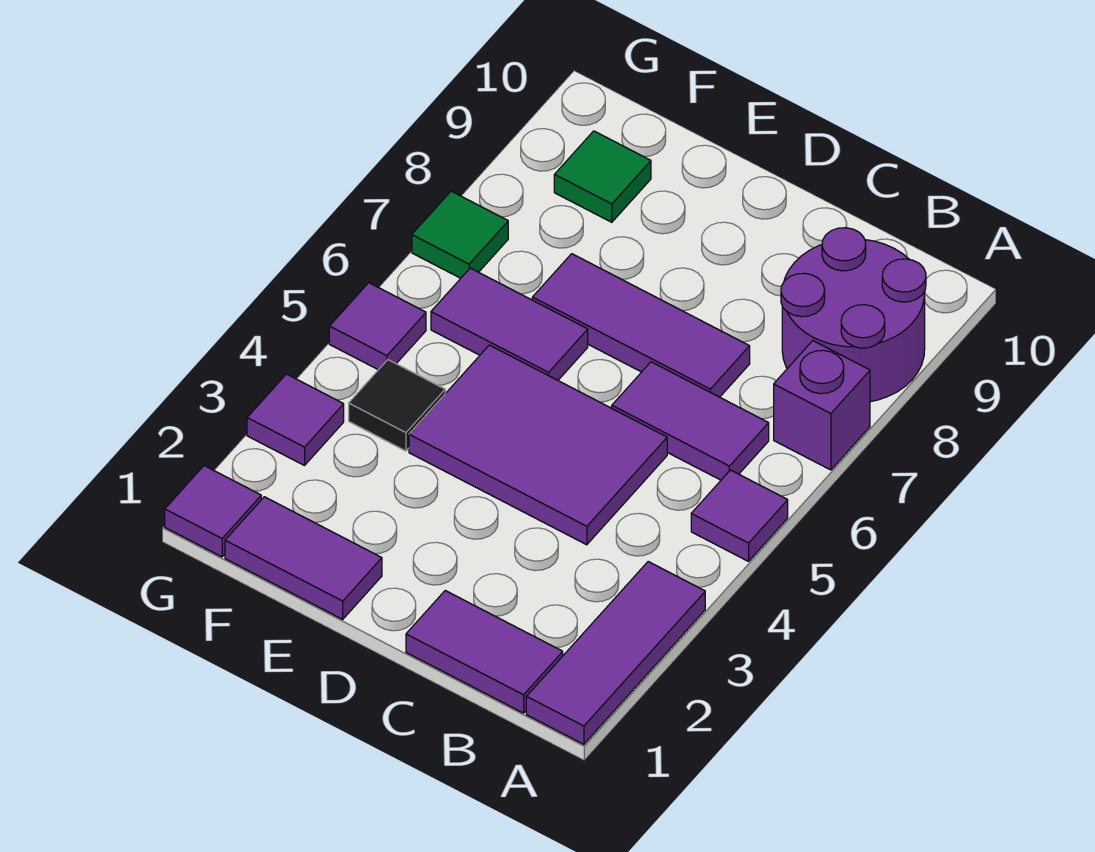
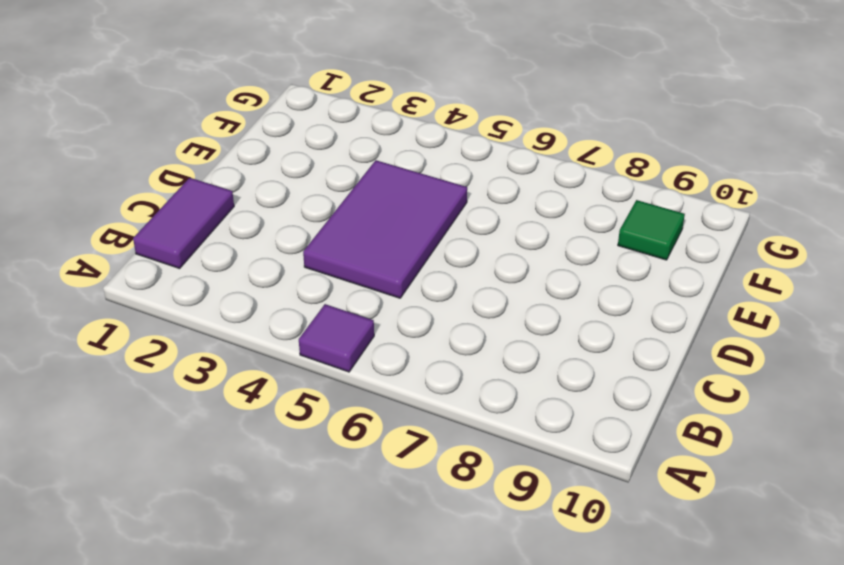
none -> purple tile A1:A3 level 1
none -> purple brick A7 level 1
none -> purple round brick A8:B9 level 1

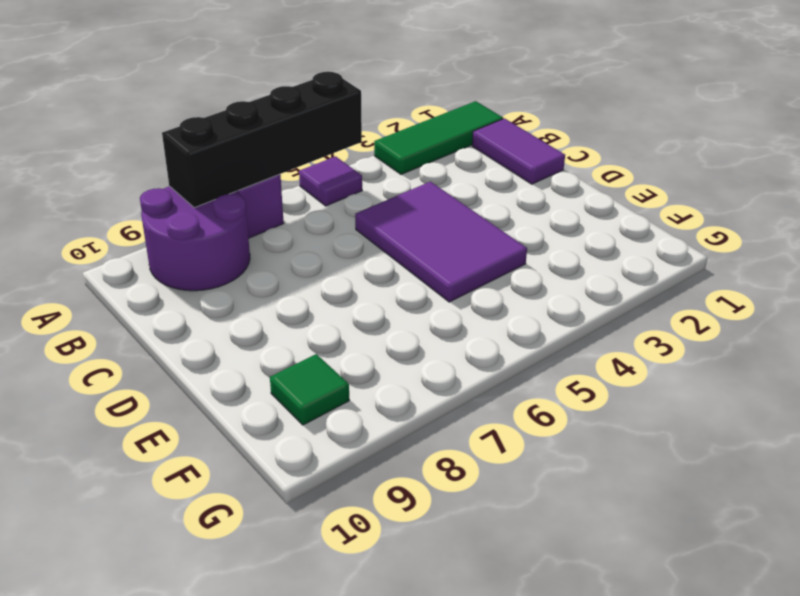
green tile A1:A3 level 1 -> purple tile A1:A3 level 1
black brick A5:A8 level 2 -> none
none -> purple tile B6:C6 level 1
none -> purple tile C7:E7 level 1
none -> purple tile E1:F1 level 1

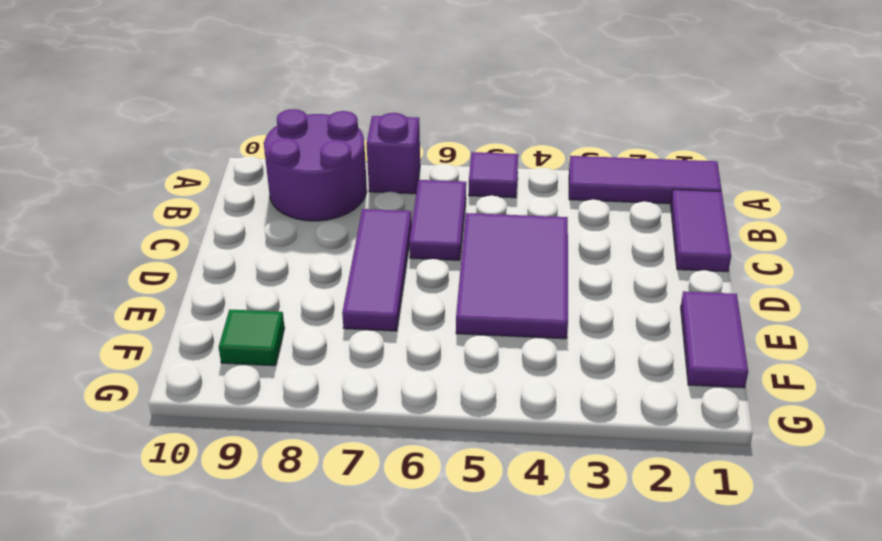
none -> purple tile E6:F6 level 1
none -> black tile F4 level 1
none -> purple tile G1 level 1

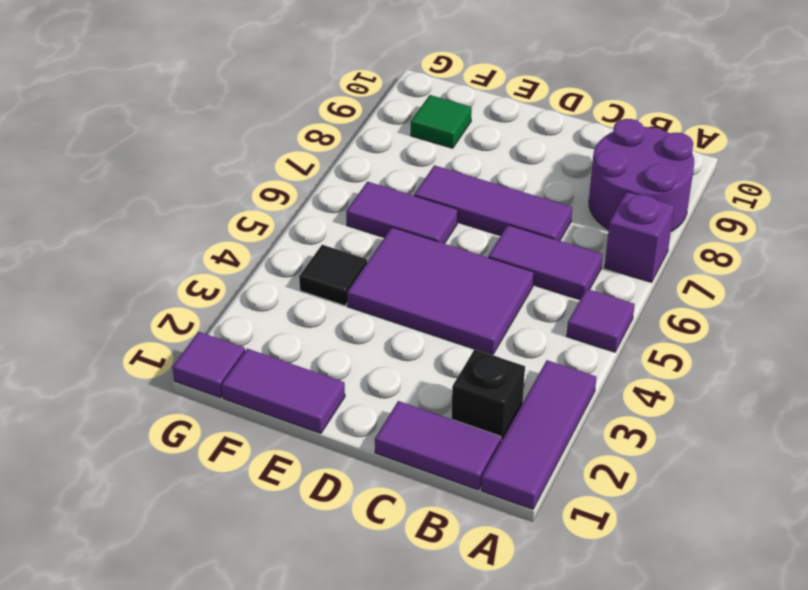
black brick B2 level 1 -> none
none -> purple tile G3 level 1
none -> purple tile G5 level 1
none -> green tile G7 level 1

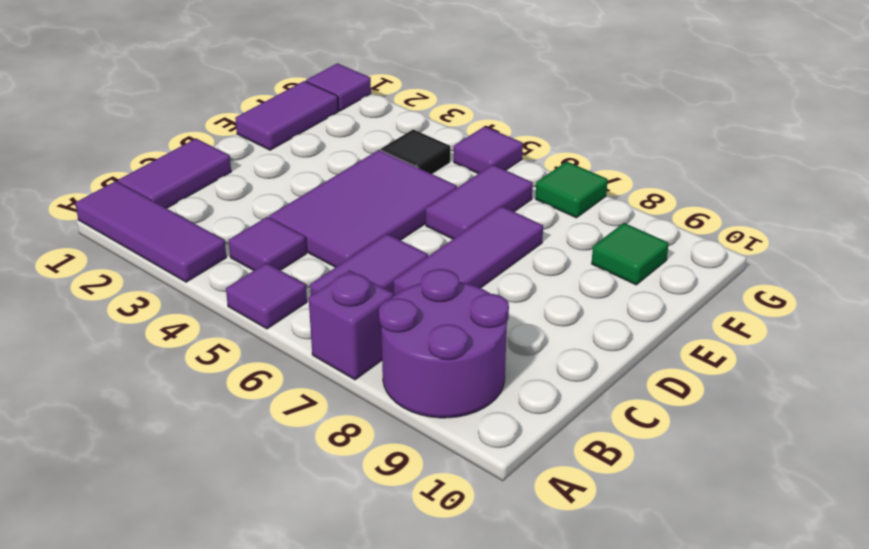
purple tile B4 level 1 -> purple tile G3 level 1

